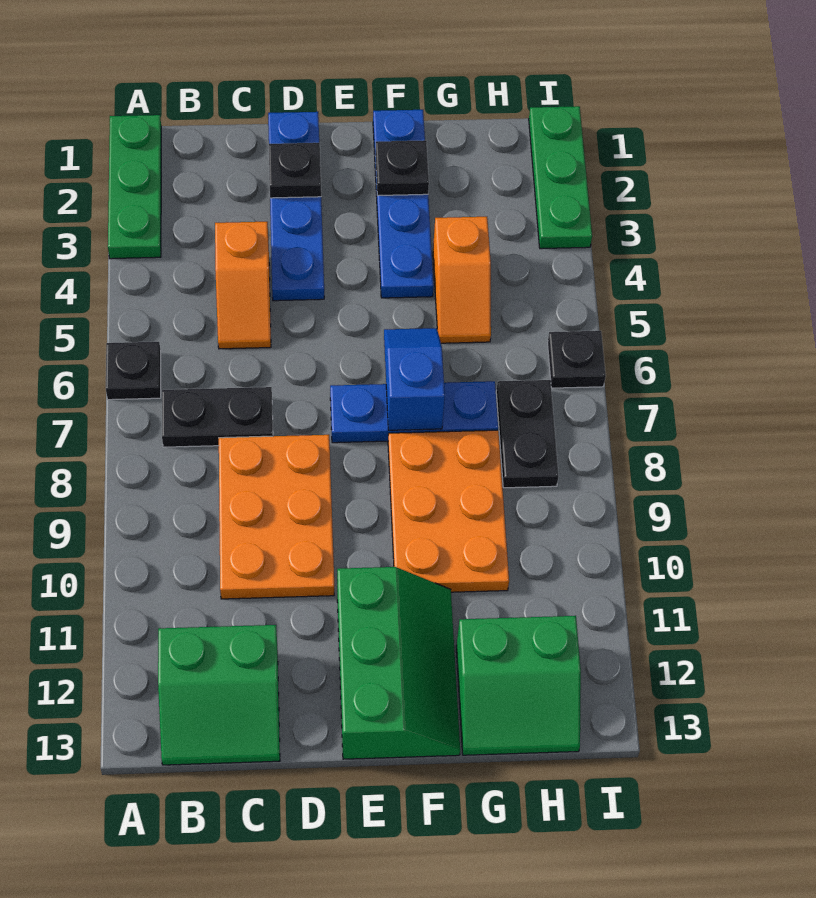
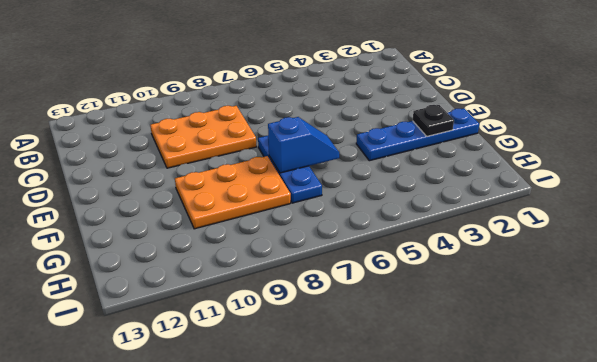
none -> green plate A1:A3 level 1
none -> black plate A6 level 1
none -> black plate B7:C7 level 1

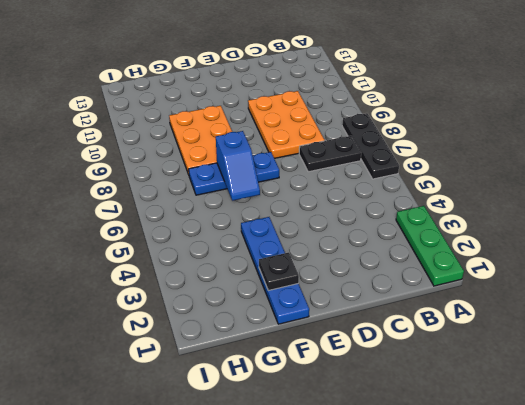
black plate A6:A8 level 1 -> black plate A6 level 1
none -> green slope B12:C13 level 1 top 12
none -> orange slope C4:C5 level 1 top 4
none -> blue plate D1:D4 level 1

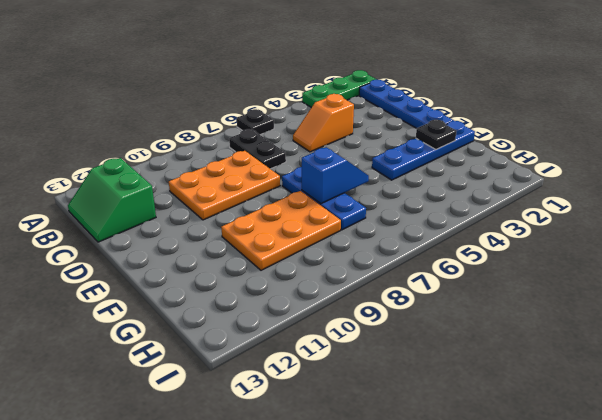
blue plate B1:E1 level 1 -> blue plate D1:D4 level 1
none -> green slope E11:F13 level 1 top E
none -> orange slope G4:G5 level 1 top 4
none -> green slope G12:H13 level 1 top 12

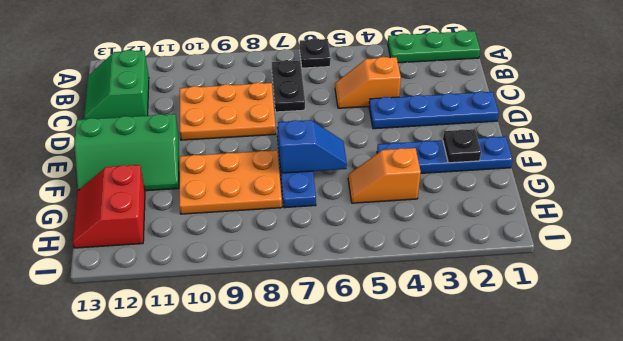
red slope G12:H13 level 1 top 12 -> green slope G12:H13 level 1 top 12
none -> black plate H7:H8 level 1
none -> green plate I1:I3 level 1
none -> black plate I6 level 1

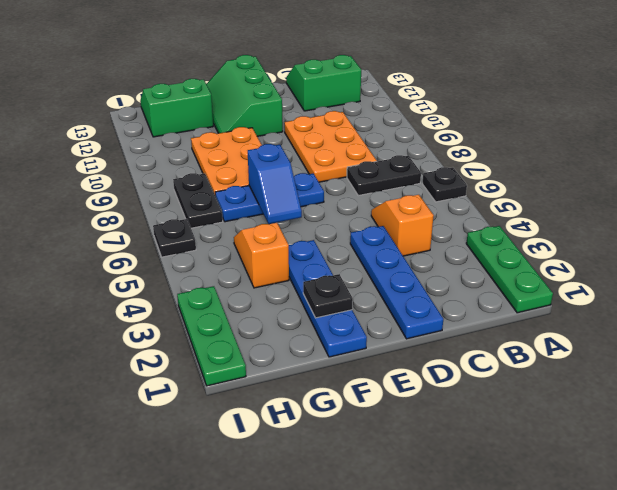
none -> black plate D2 level 2

